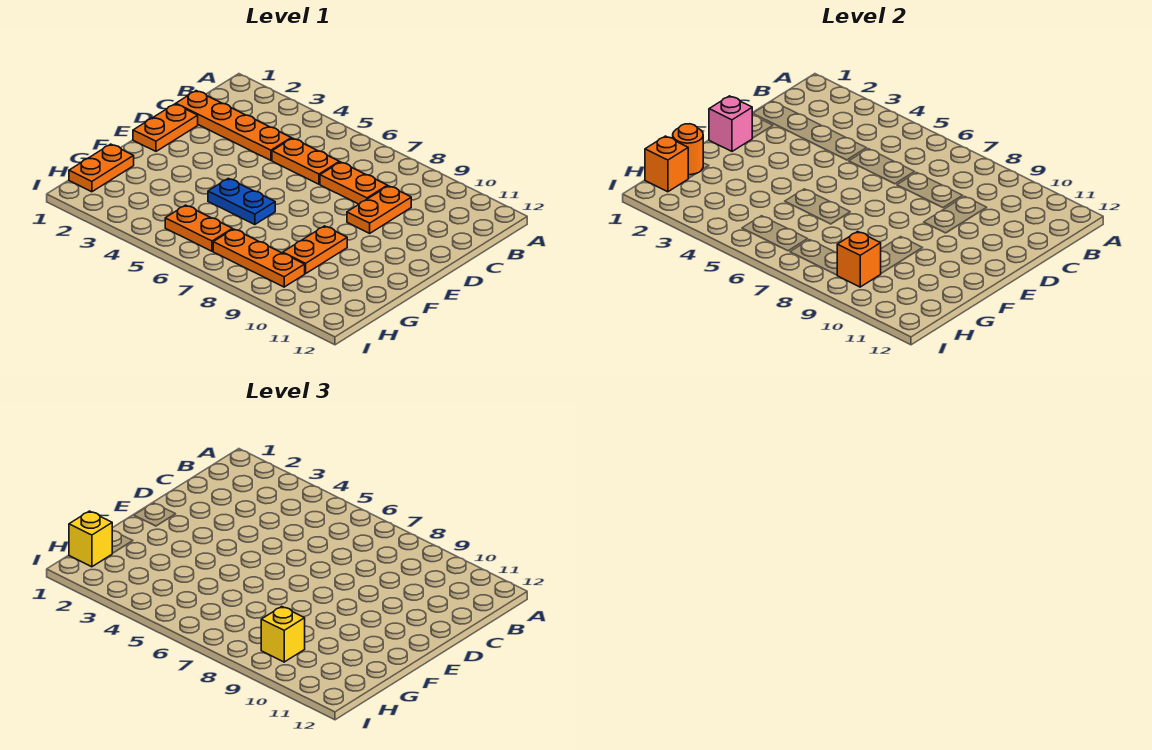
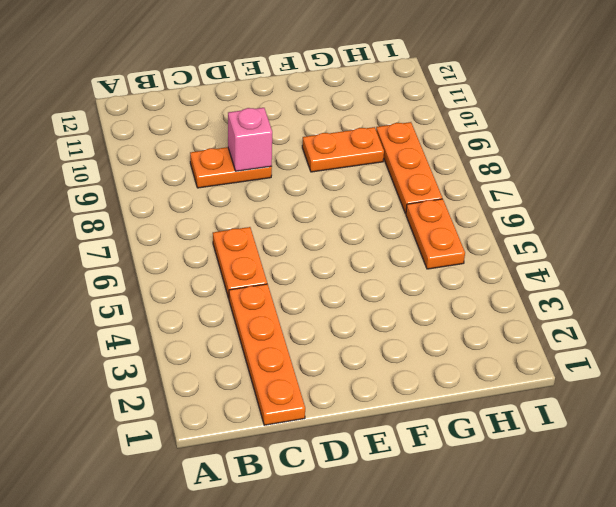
pink brick D9 level 2 -> pink brick E1 level 2
none -> orange plate C7:C8 level 1
none -> orange plate D1:E1 level 1
none -> blue plate F5:F6 level 1

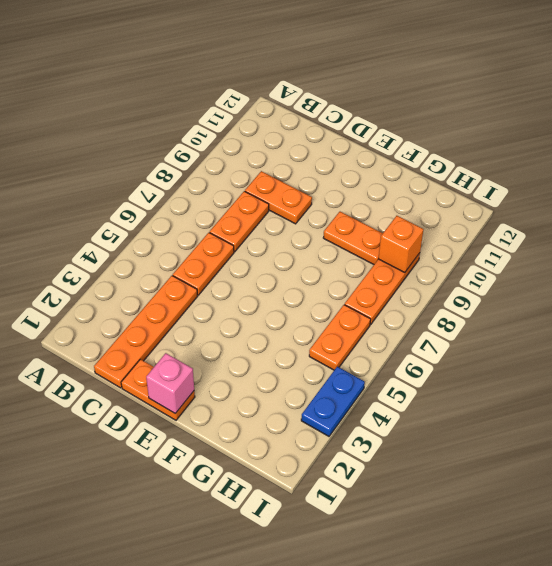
blue plate I3:I4 level 1 -> blue plate F5:F6 level 1
none -> orange plate G1:H1 level 1
none -> orange round brick G1 level 2
none -> orange brick H1 level 2

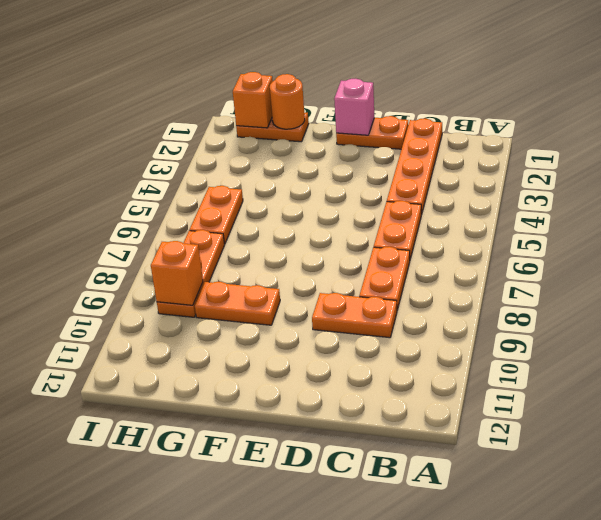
none -> blue plate F5:F6 level 1
none -> yellow brick H1 level 3
none -> yellow brick H9 level 3

